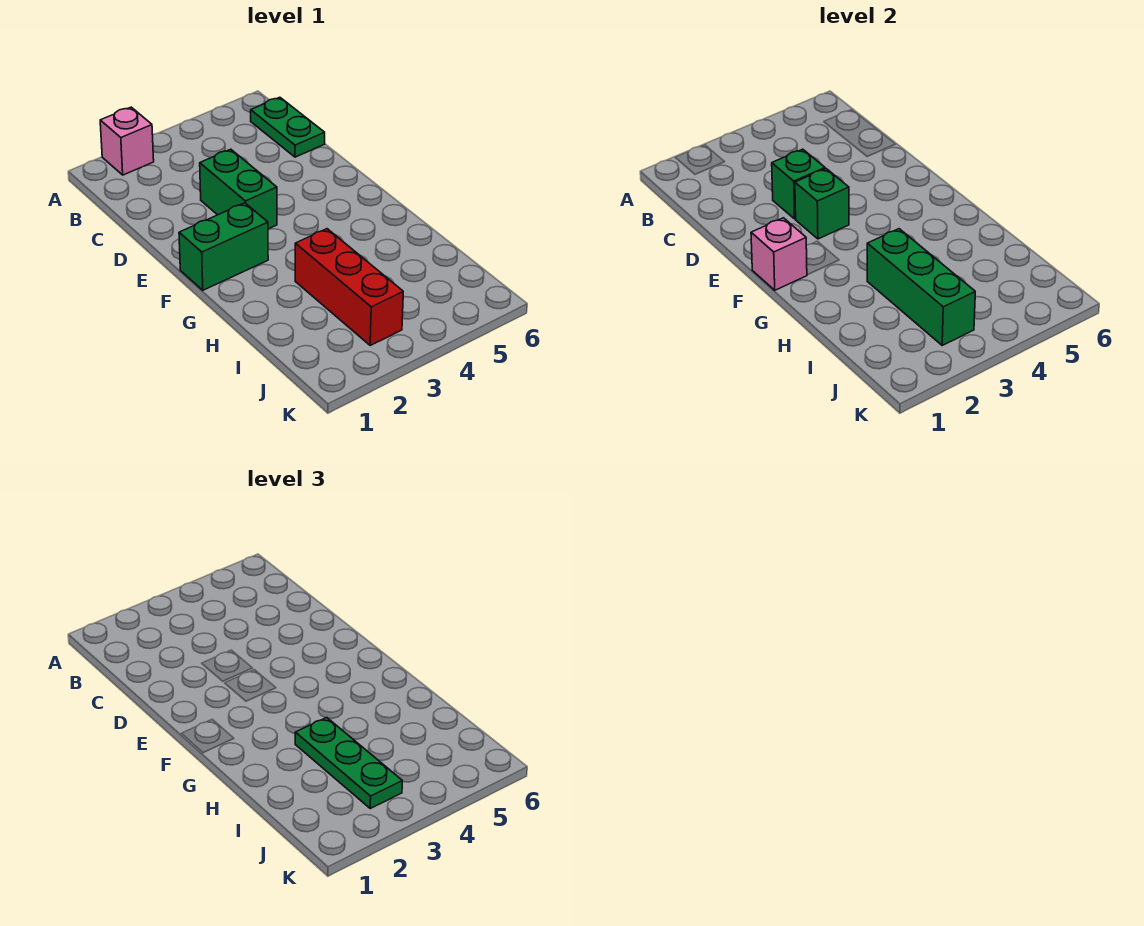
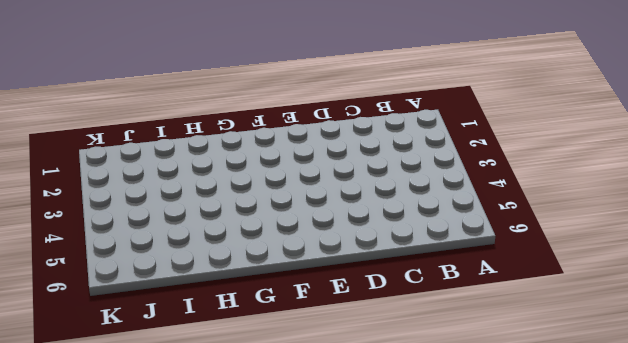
none -> pink brick A2 level 1
none -> green plate B6:C6 level 1

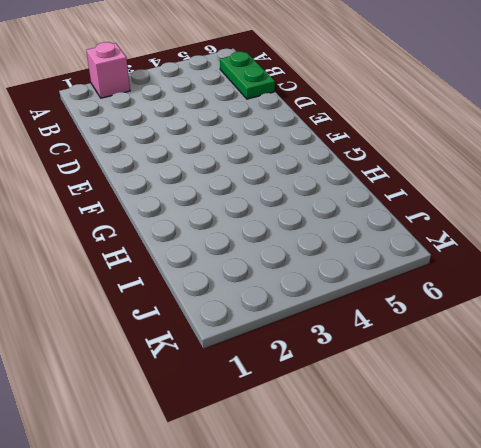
none -> green brick D3:E3 level 1
none -> green brick F1:F2 level 1

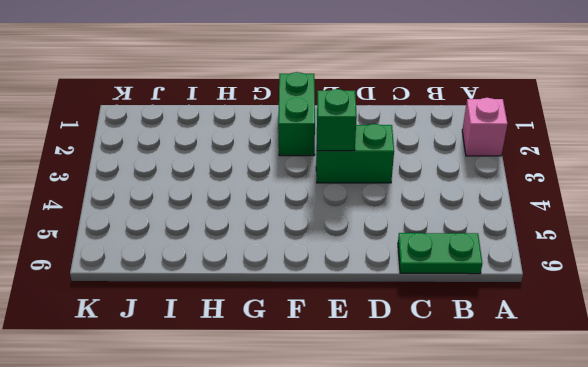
none -> red brick H3:J3 level 1
none -> green brick D3 level 2

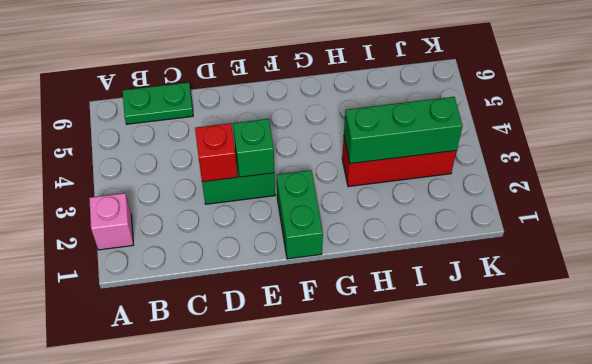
red brick D3 level 2 -> green brick D3 level 2
none -> pink brick F1 level 2
none -> green plate H3:J3 level 3

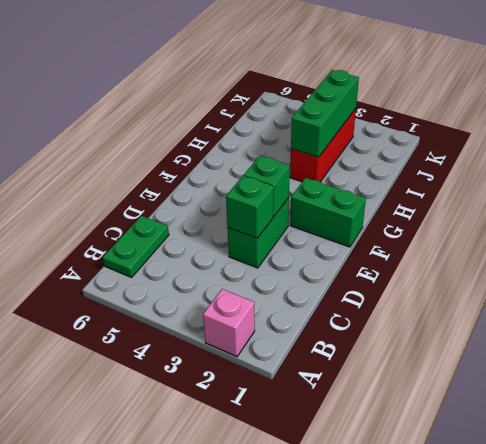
none -> pink brick F1 level 2
none -> green plate H3:J3 level 3

